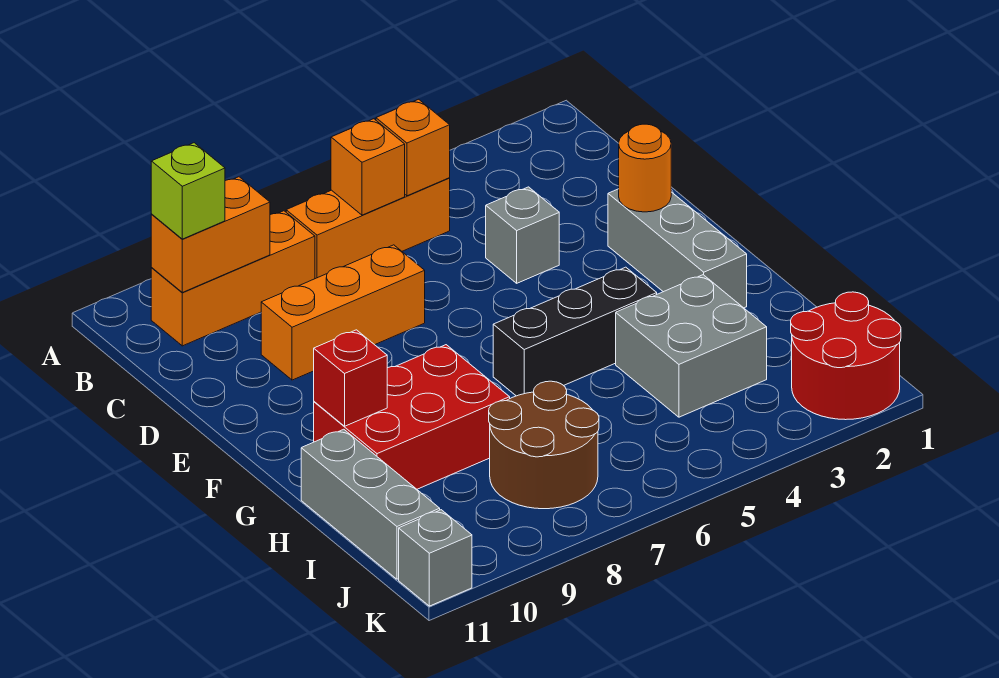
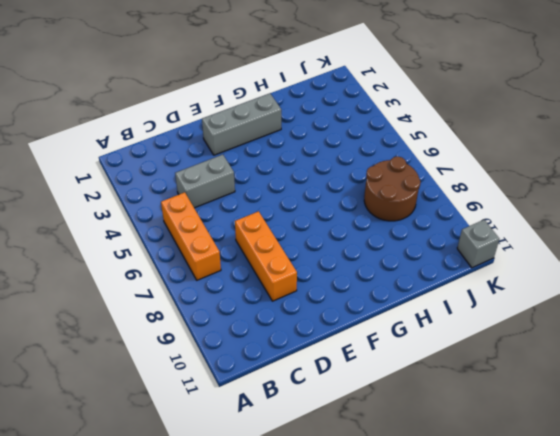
grey brick C4:D4 level 1 -> grey brick D4 level 1
none -> orange brick B8:B10 level 1
none -> black brick G4:G6 level 1
none -> red brick G8:H10 level 1

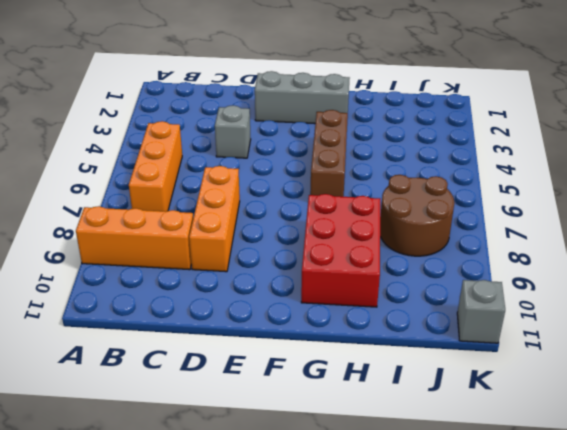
orange brick A9:C9 level 1 -> orange brick B8:B10 level 1
brown brick G4:G6 level 1 -> black brick G4:G6 level 1
none -> grey brick H3:I4 level 1
none -> grey brick H11:J11 level 1
none -> red round brick J1:K2 level 1

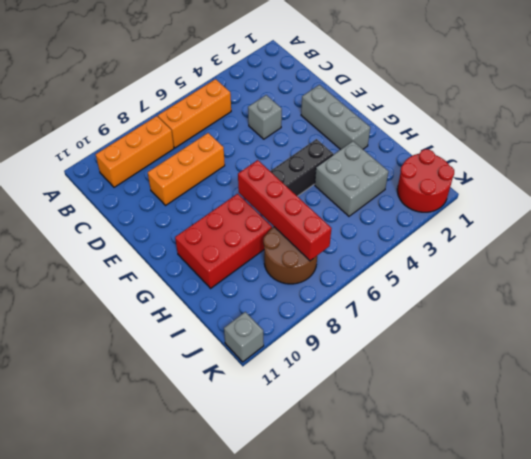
red brick G7:J7 level 2 -> none
none -> grey brick H11:J11 level 1
none -> orange brick B5 level 2
none -> orange brick B6 level 2

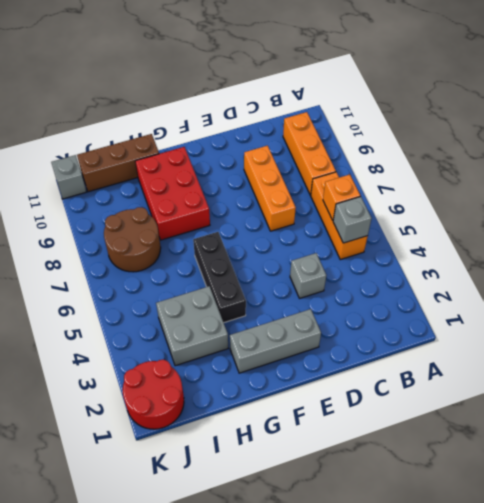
grey brick B5 level 2 -> orange brick B5 level 2
brown brick H11:J11 level 1 -> grey brick H11:J11 level 1
none -> orange brick B9:B10 level 2
none -> orange round brick E2 level 2
none -> red brick G10 level 2

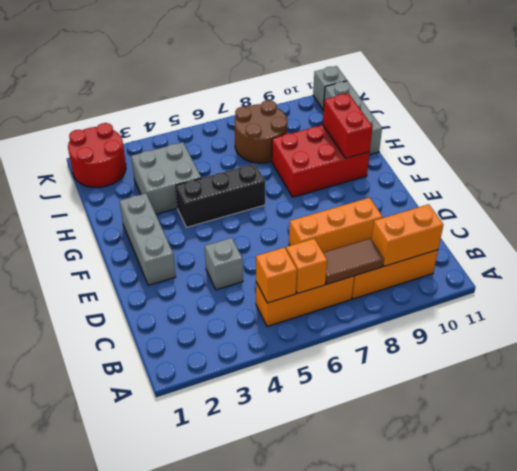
brown tile B7:B8 level 2 -> none
red brick G10:H10 level 2 -> red brick G10 level 2
none -> orange round brick E2 level 2
none -> lime brick B10 level 3

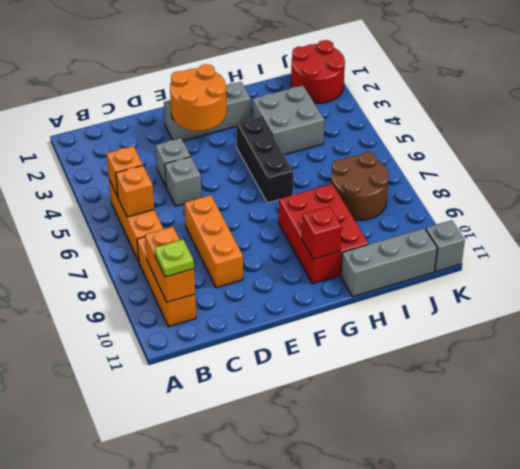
lime plate B10 level 3 -> lime brick B10 level 3
grey brick D5 level 1 -> none
orange round brick E2:F3 level 2 -> orange round brick E2 level 2

